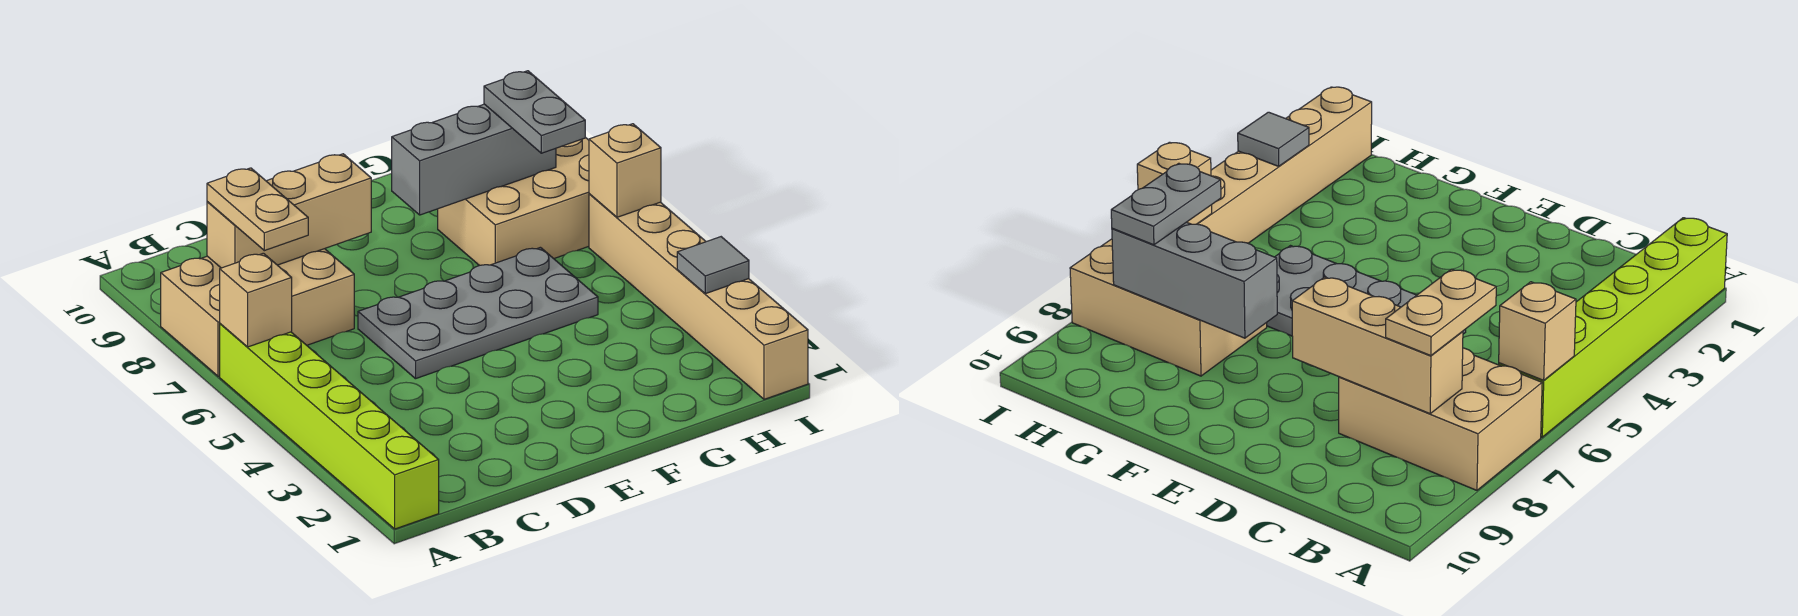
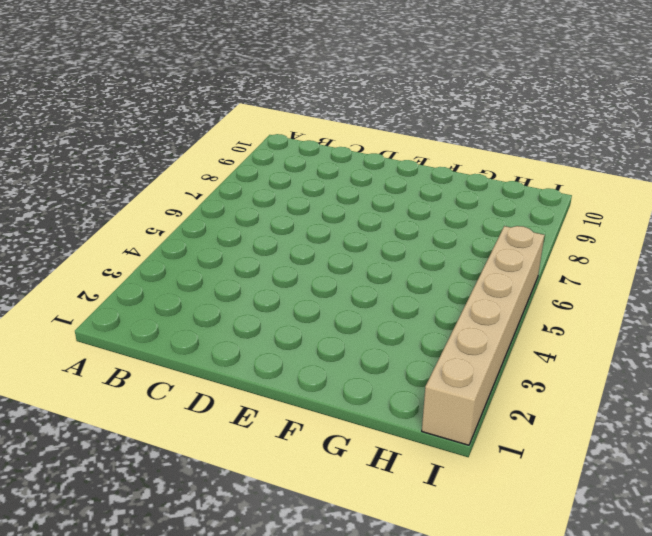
none -> lime brick A1:A6 level 1
none -> tan brick A7:C8 level 1
none -> grey plate D5:G6 level 1

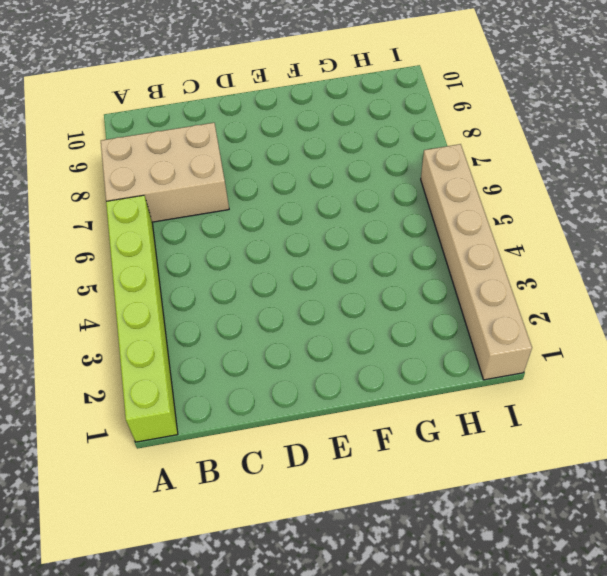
none -> grey plate D5:G6 level 1
none -> tan brick G7:I8 level 1
none -> tan brick A6 level 2

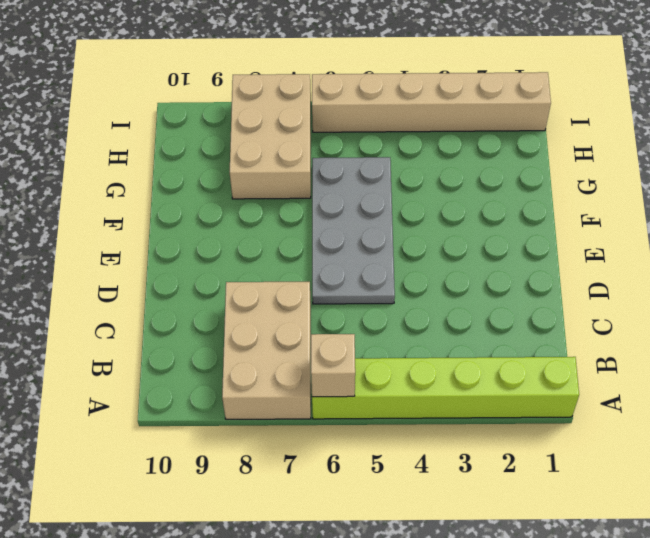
none -> tan brick B8:D8 level 2
none -> grey brick F8:H8 level 2
none -> grey tile I3 level 2

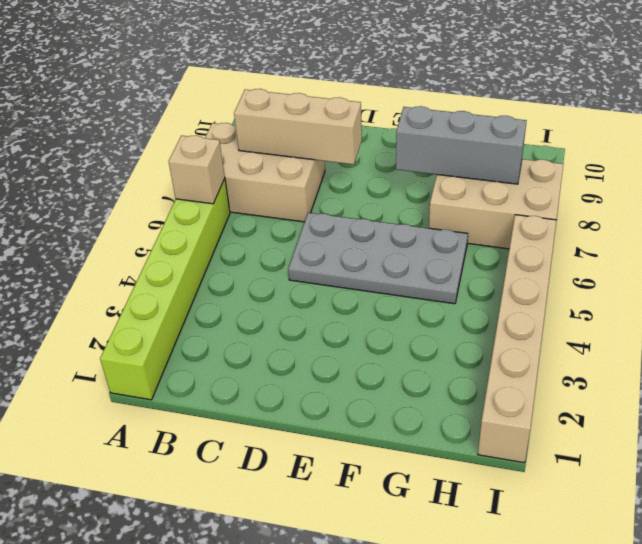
none -> grey tile I3 level 2
none -> tan brick I6 level 2
none -> tan plate B7:B8 level 3

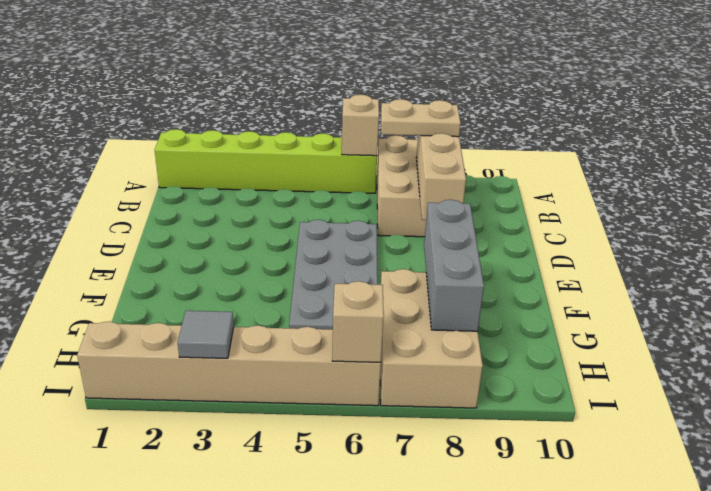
none -> grey plate H7:H8 level 3

